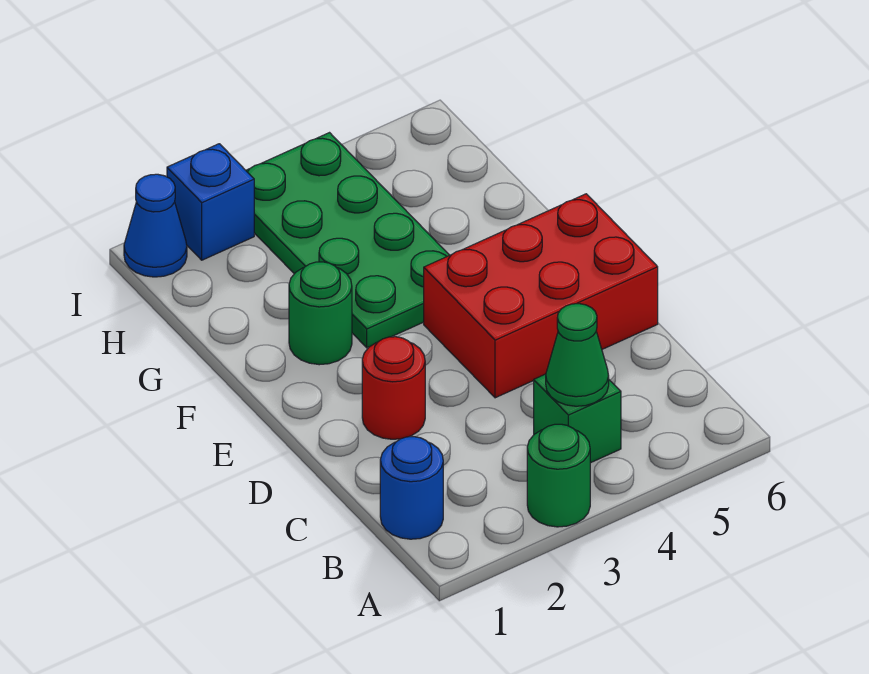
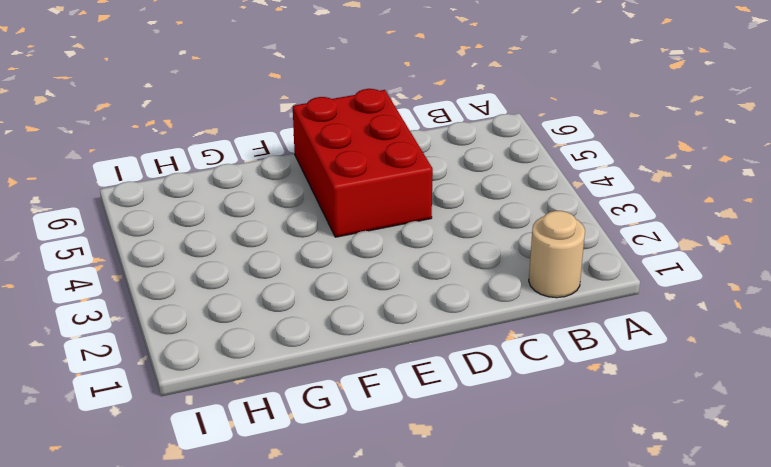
tan round brick B1 level 1 -> blue round brick B1 level 1
none -> green round brick A3 level 1
none -> green brick B4 level 1

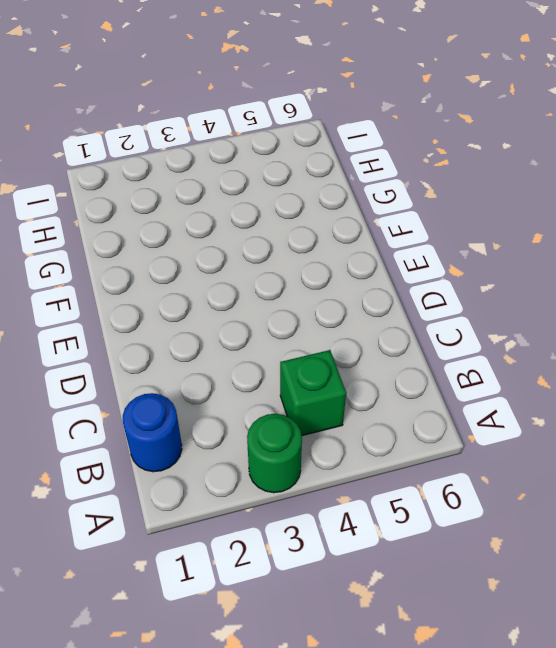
none -> red round brick D2 level 1
none -> red brick D4:E6 level 1

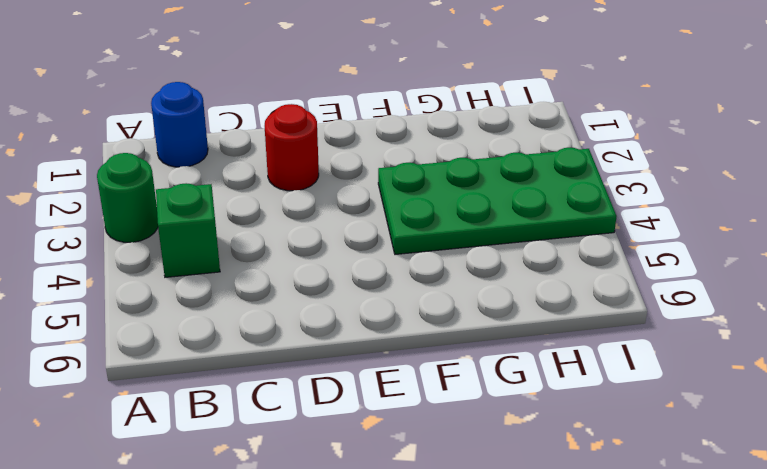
none -> red brick D4:E6 level 1
none -> green round brick F2 level 1

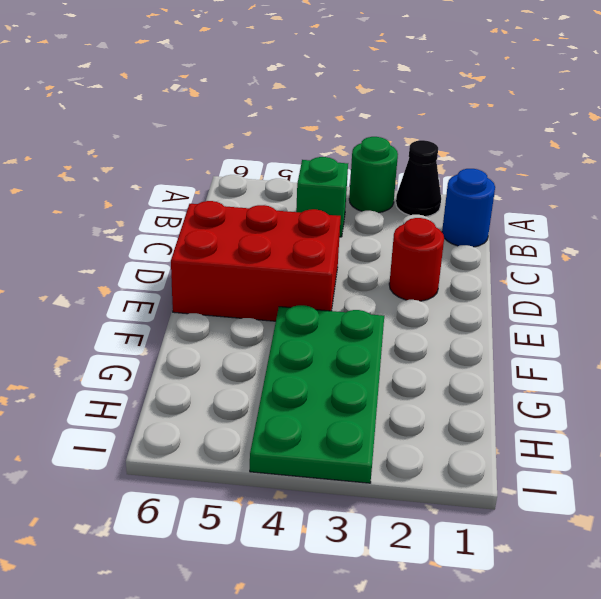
black cone A2 level 1 -> none
none -> green round brick F2 level 1
none -> blue cone I1 level 1

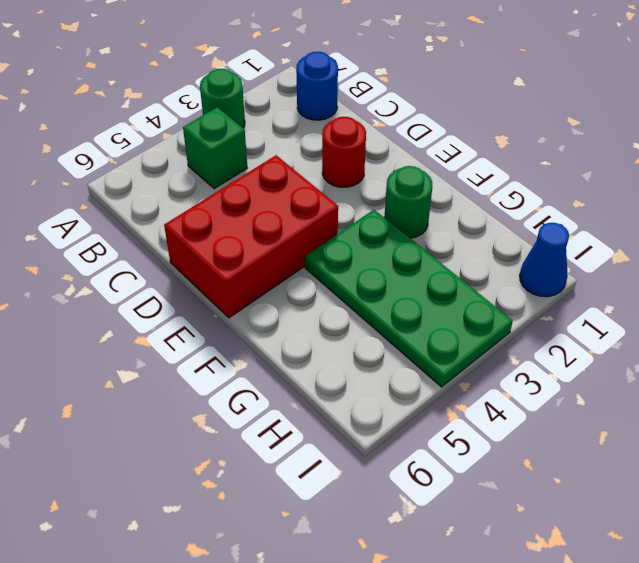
none -> blue brick I2 level 1
none -> green cone B4 level 2

